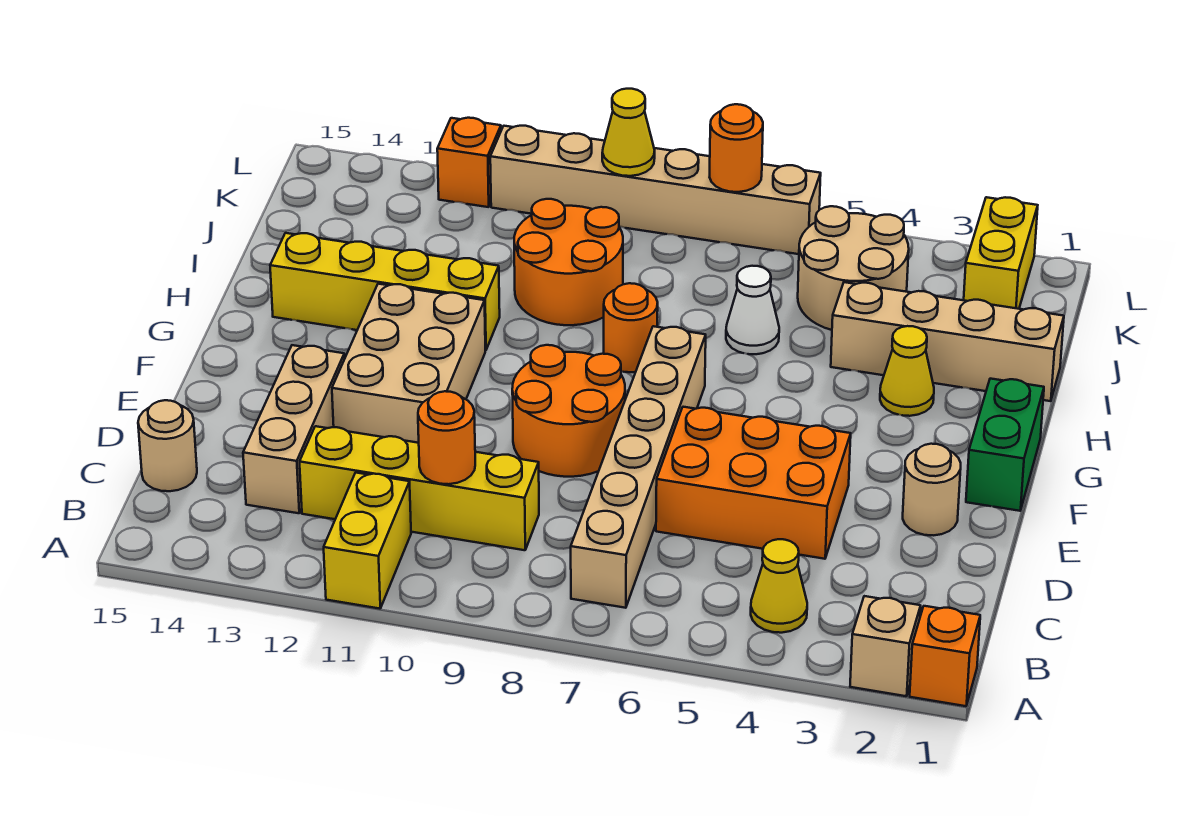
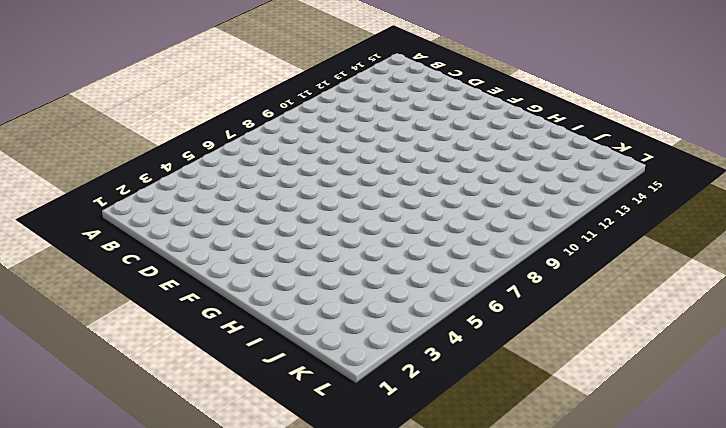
none -> orange brick A1 level 1
none -> tan brick A2 level 1
none -> yellow brick A11:B11 level 1

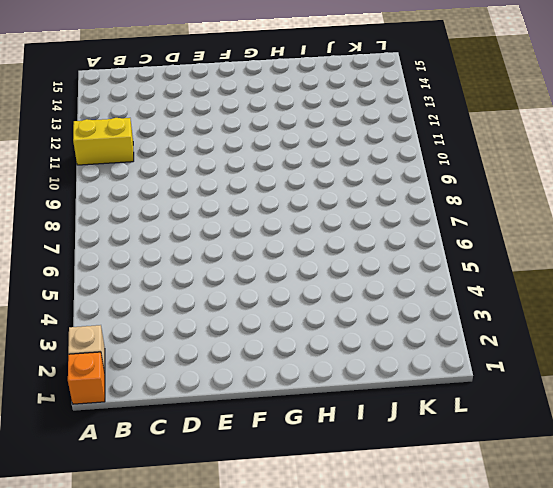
none -> yellow cone B4 level 1
none -> tan brick B7:G7 level 1
none -> yellow brick C9:C12 level 1

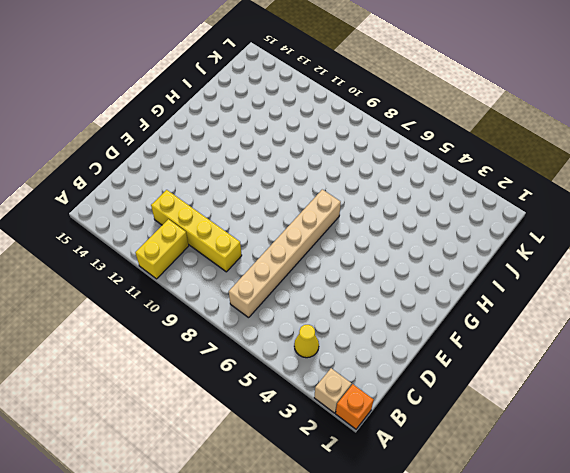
none -> tan brick C13:E13 level 1
none -> tan round brick C15 level 1
none -> orange brick D4:E6 level 1

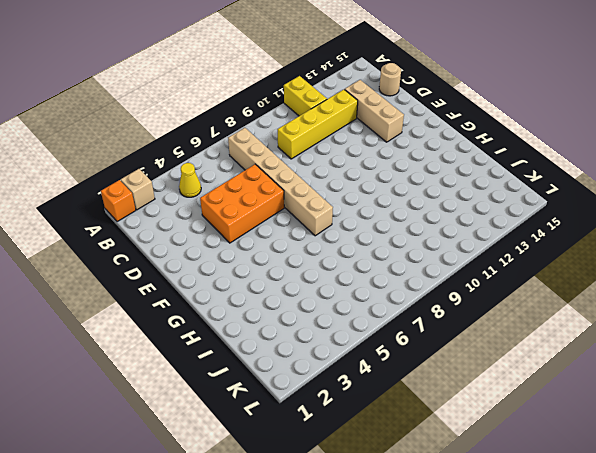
none -> tan round brick E2 level 1
none -> orange round brick E8:F9 level 1
none -> tan brick E11:G12 level 1

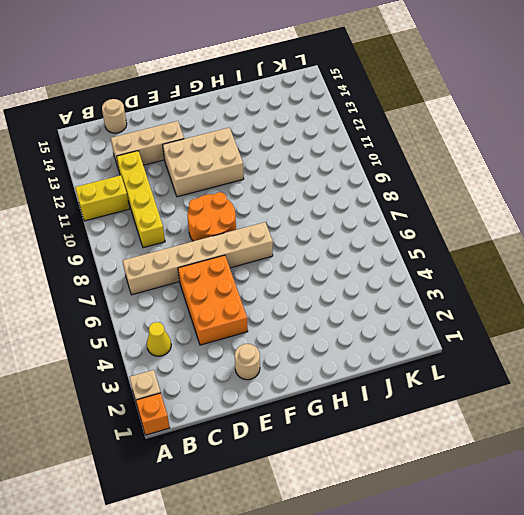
none -> green brick F1:G1 level 1
none -> yellow cone H3 level 1
none -> orange round brick H8 level 1

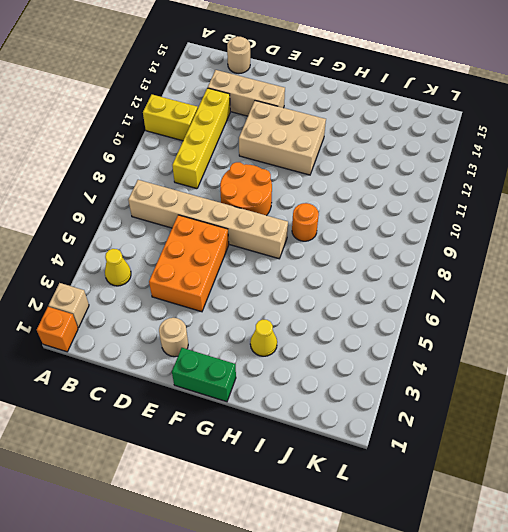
none -> yellow brick H11:H14 level 1
none -> tan brick I1:I4 level 1
none -> white cone I6 level 1

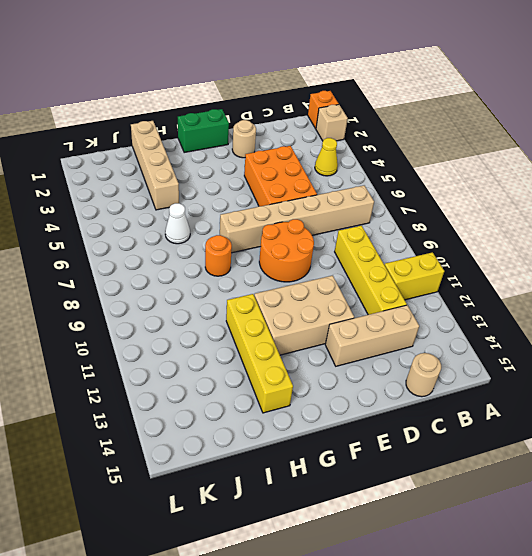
none -> yellow cone H3 level 1
none -> orange round brick I9:J10 level 1
none -> tan round brick J4:K5 level 1

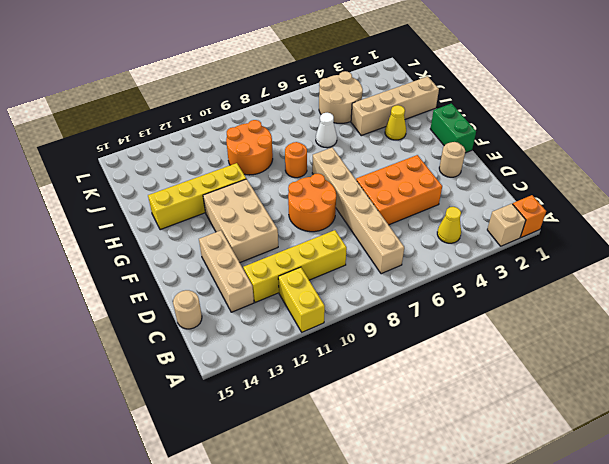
none -> yellow brick K2:L2 level 1
none -> tan brick L6:L11 level 1
none -> orange brick L12 level 1

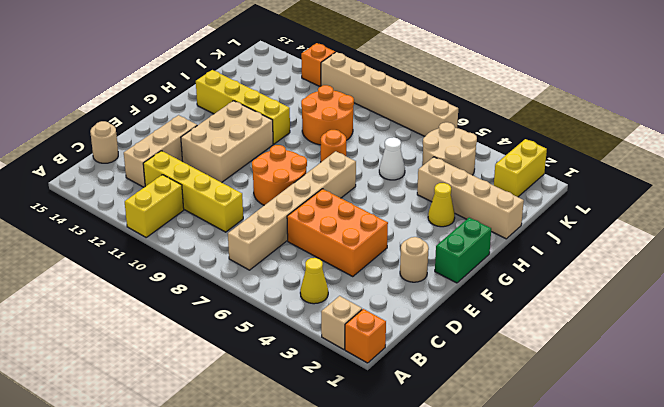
none -> orange round brick C10 level 2
none -> orange round brick L7 level 2
none -> yellow cone L9 level 2

